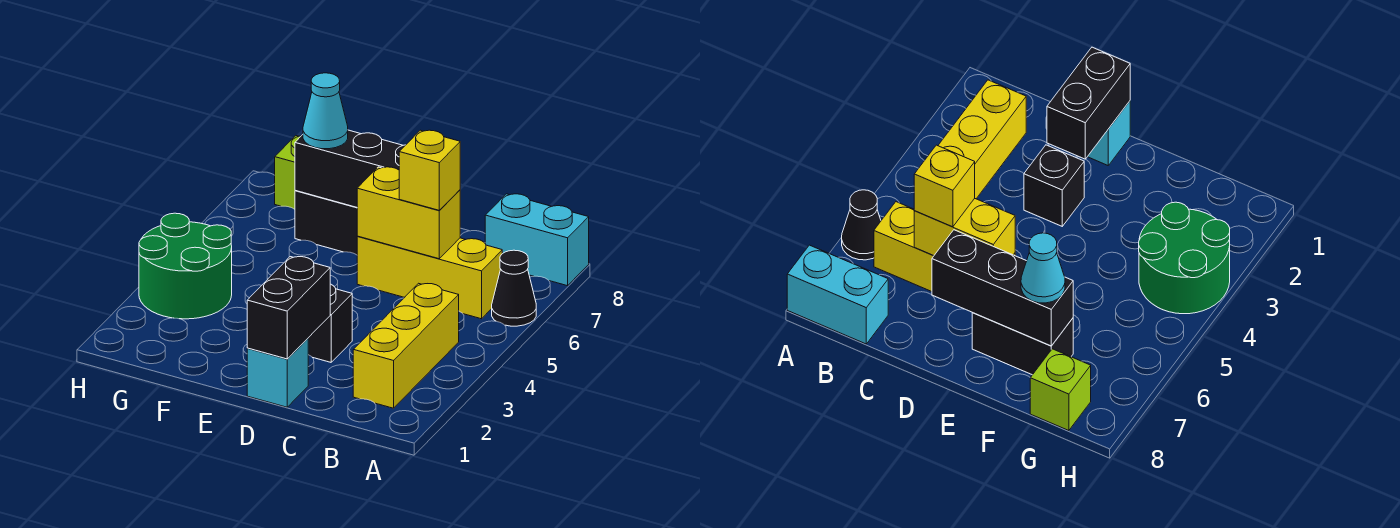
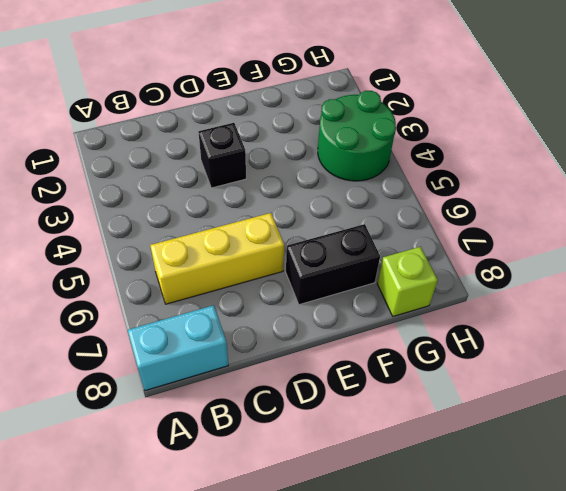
none -> black cone A6 level 1
none -> yellow brick B2:B4 level 1
none -> cyan brick D1 level 1

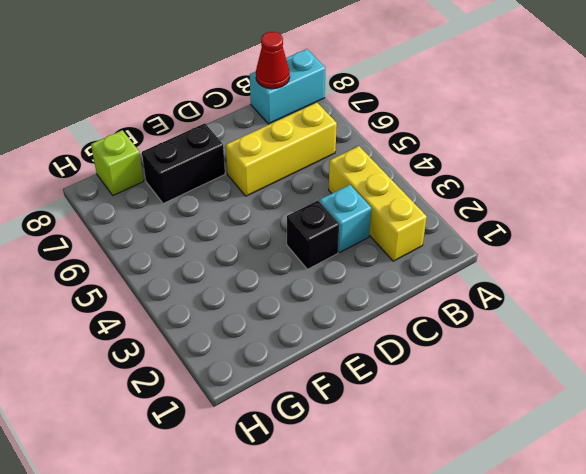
red cone B8 level 2 -> none
cyan brick C3 level 1 -> cyan brick D1 level 1
none -> black cone A6 level 1
none -> green round brick G3:H4 level 1
none -> yellow brick C6:D6 level 2

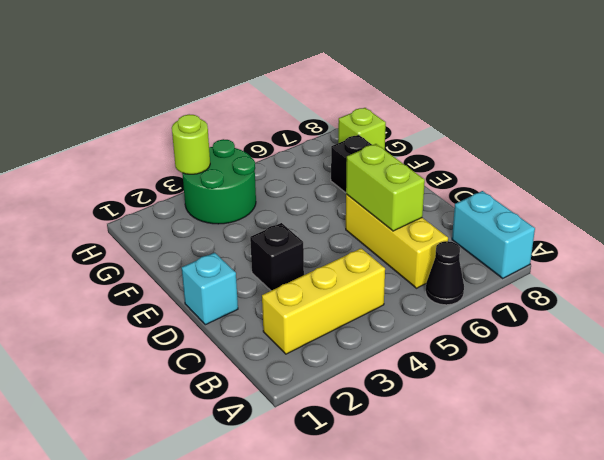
lime brick C6:D6 level 2 -> yellow brick C6:D6 level 2
lime round brick H3 level 2 -> none
none -> black brick D1:D2 level 2
none -> black brick D7:F7 level 2
none -> yellow brick C6 level 3

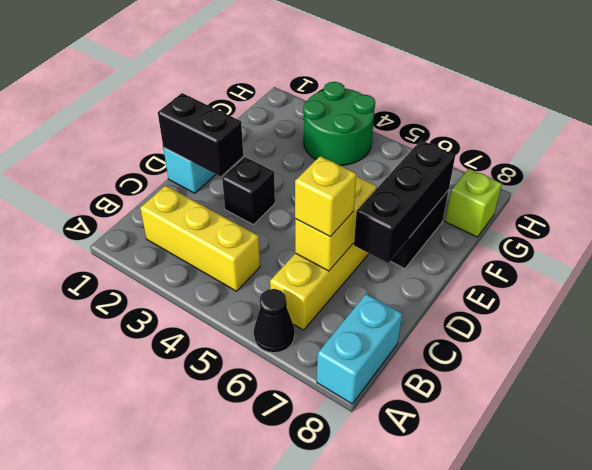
none -> cyan cone F7 level 3

